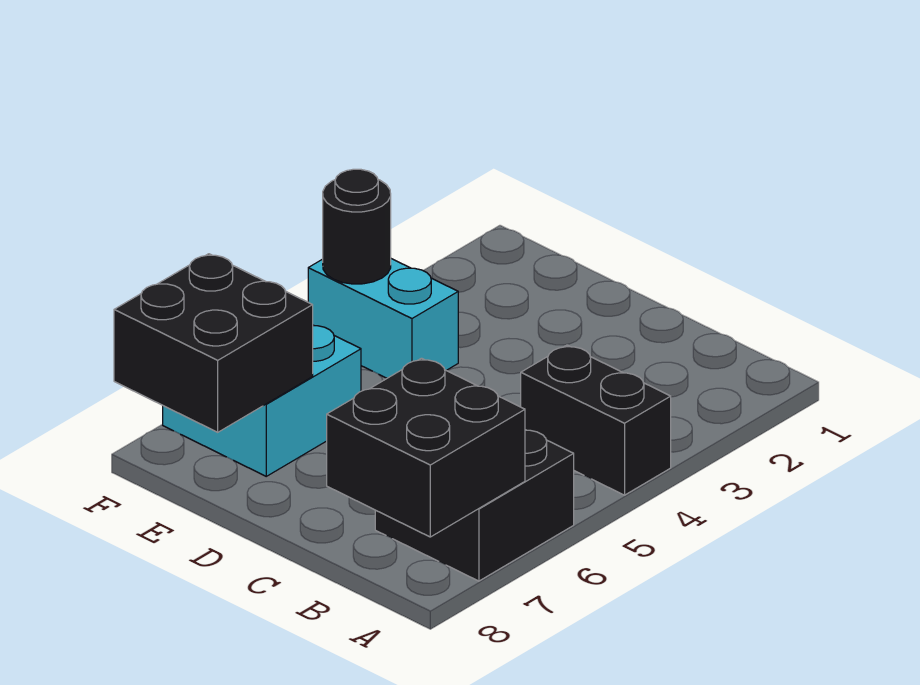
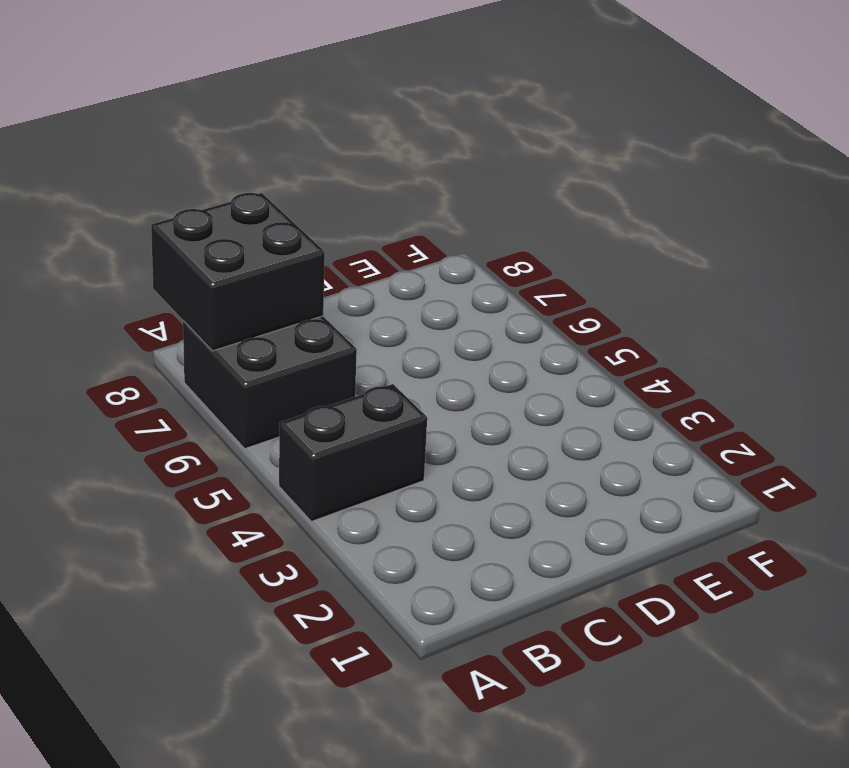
none -> cyan brick E4:F4 level 1
none -> cyan brick E6:F7 level 1

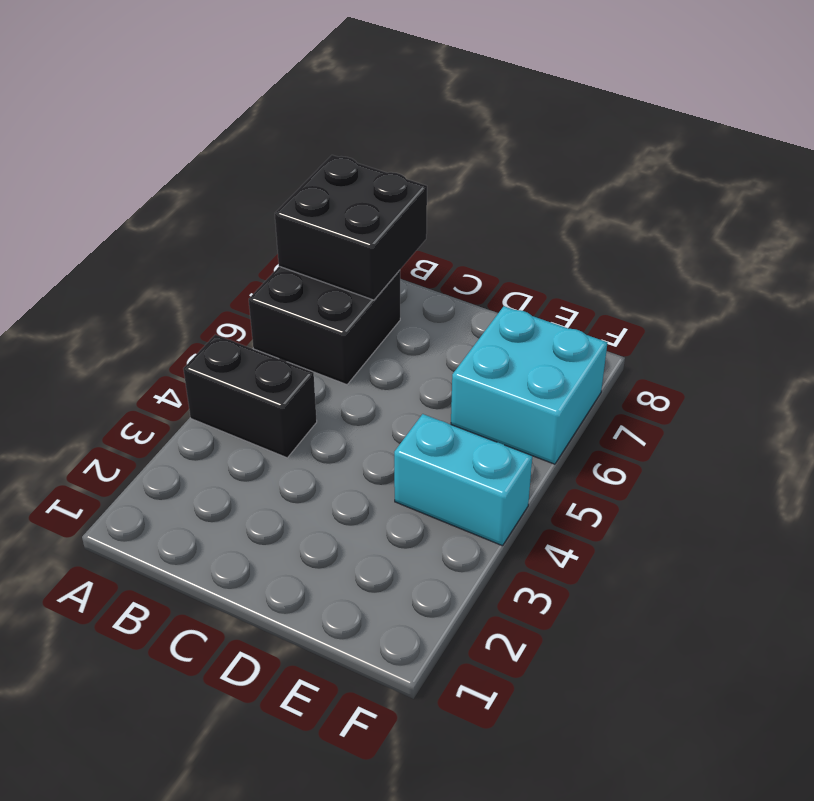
none -> black brick E7:F8 level 2
none -> black round brick F4 level 2

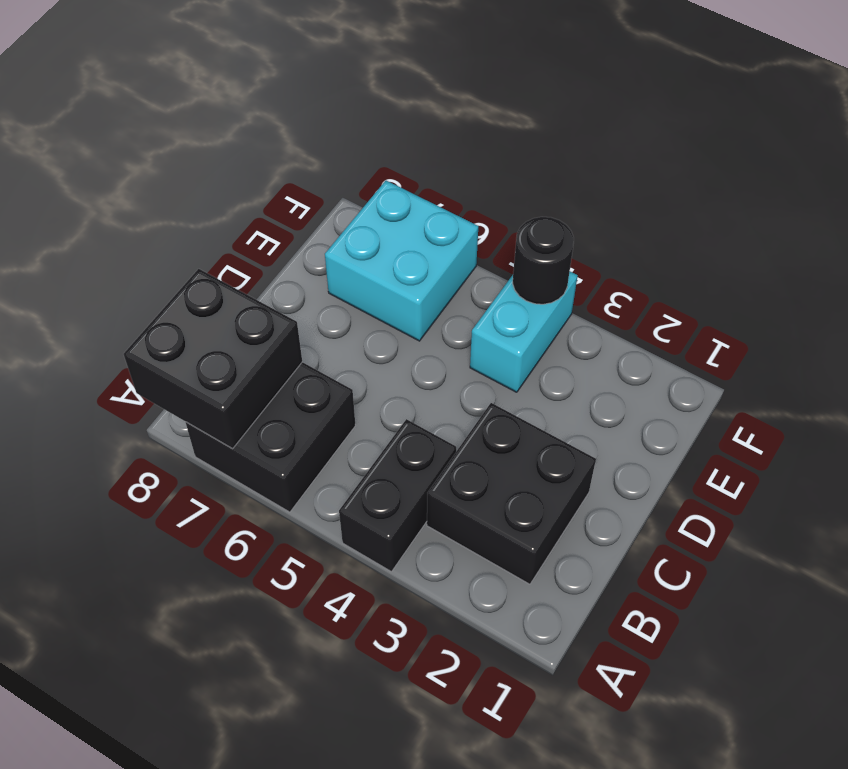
black brick B2:C3 level 1 -> black brick E7:F8 level 2

